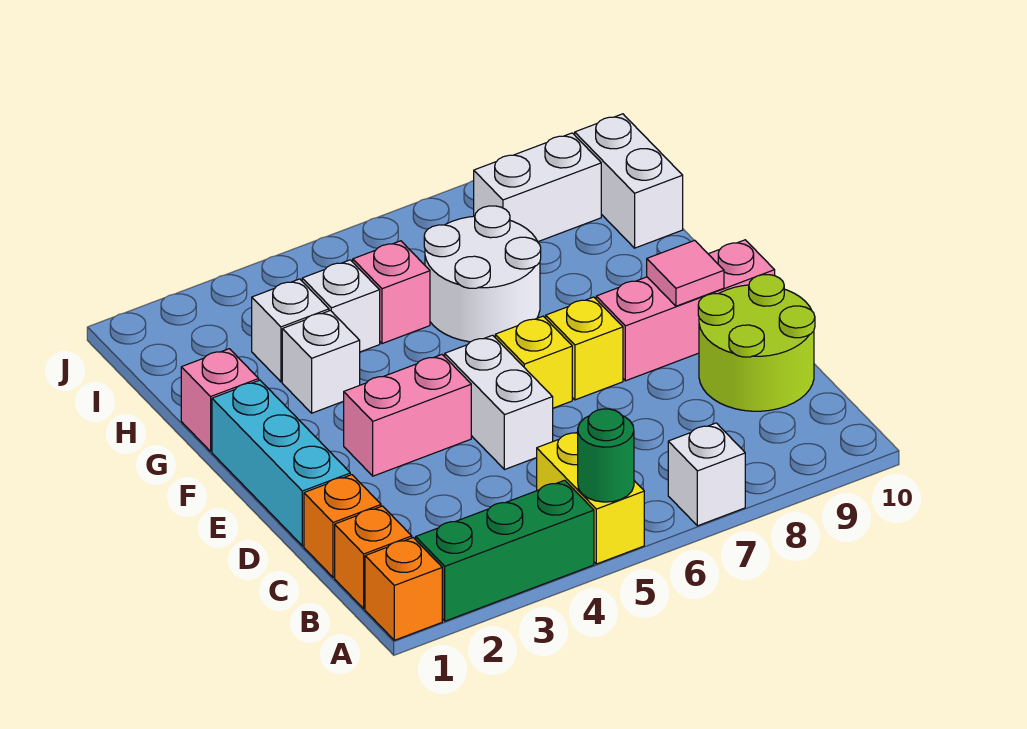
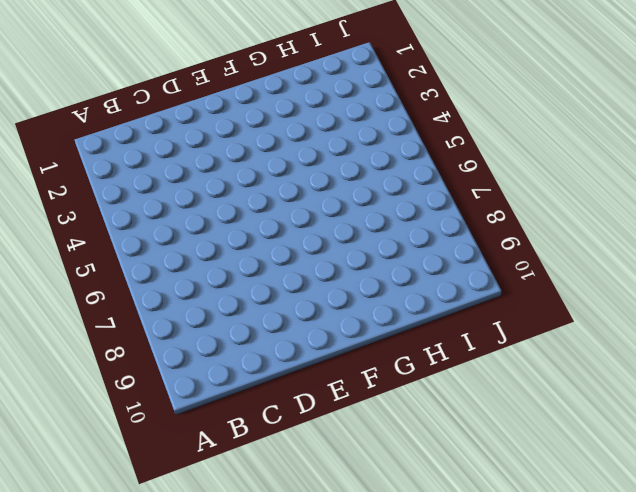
none -> orange brick A1 level 1
none -> green brick A2:A4 level 1
none -> yellow brick A5:B5 level 1

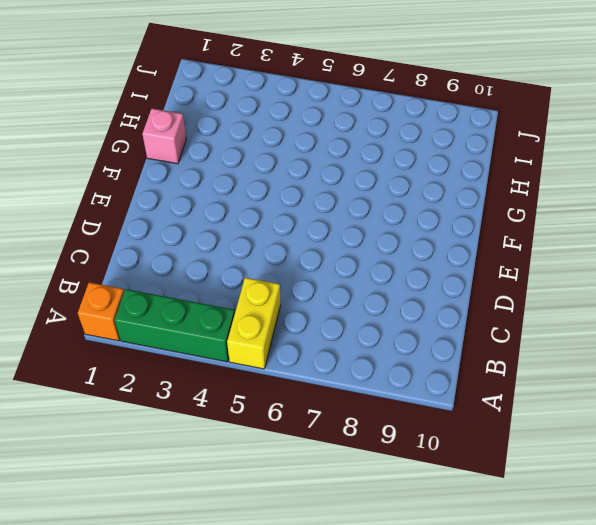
none -> white brick A7 level 1
none -> orange brick B1 level 1
none -> orange brick C1 level 1

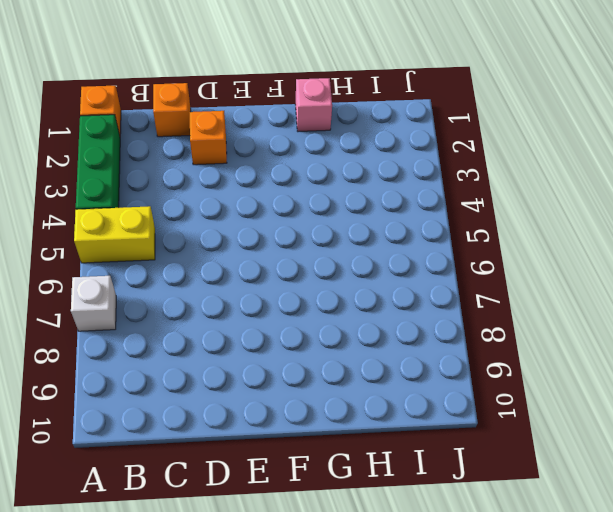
orange brick D2 level 1 -> orange brick B1 level 1
none -> lime round brick C9:D10 level 1
none -> cyan brick D1:F1 level 1
none -> white brick D5:E5 level 1

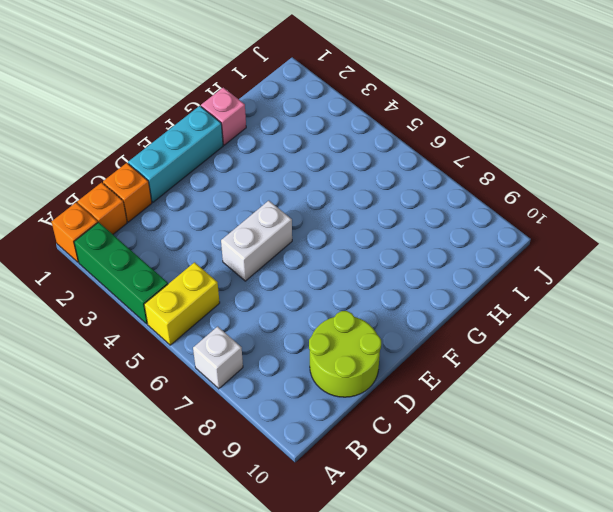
none -> pink brick E3:E4 level 1
none -> yellow brick E6 level 1
none -> yellow brick E7 level 1

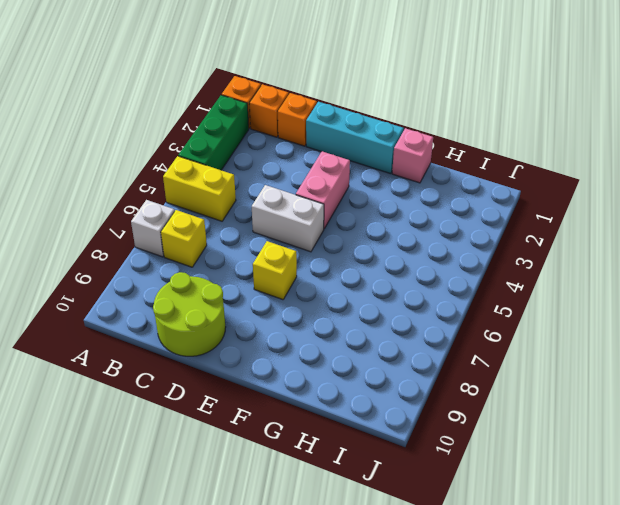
yellow brick B7 level 1 -> yellow brick E6 level 1
none -> pink brick E8:E10 level 1
none -> white brick G3 level 1
none -> white round brick G6:H7 level 1

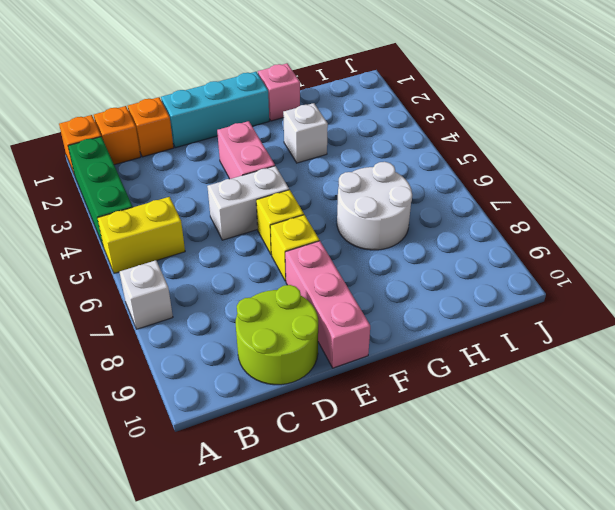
none -> white brick H3 level 1
none -> white brick H4 level 1
none -> pink brick H5 level 1

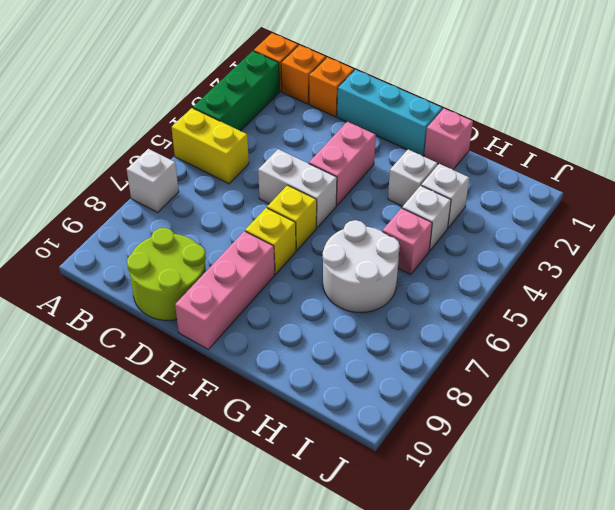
none -> white brick H10:I10 level 1
none -> white brick I8:I9 level 1
none -> green round brick A5 level 2

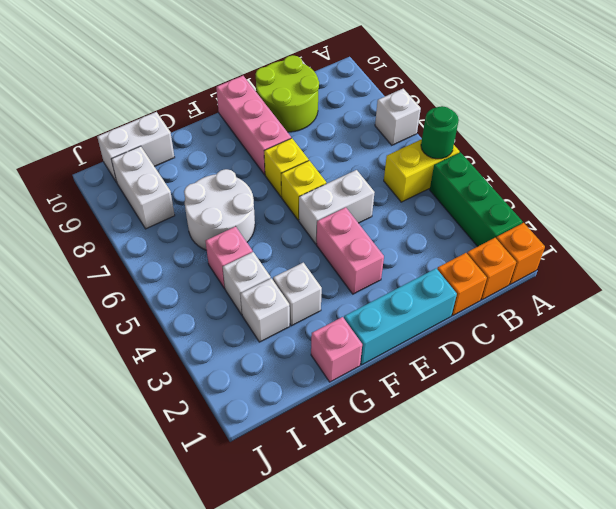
none -> pink tile E9 level 2

